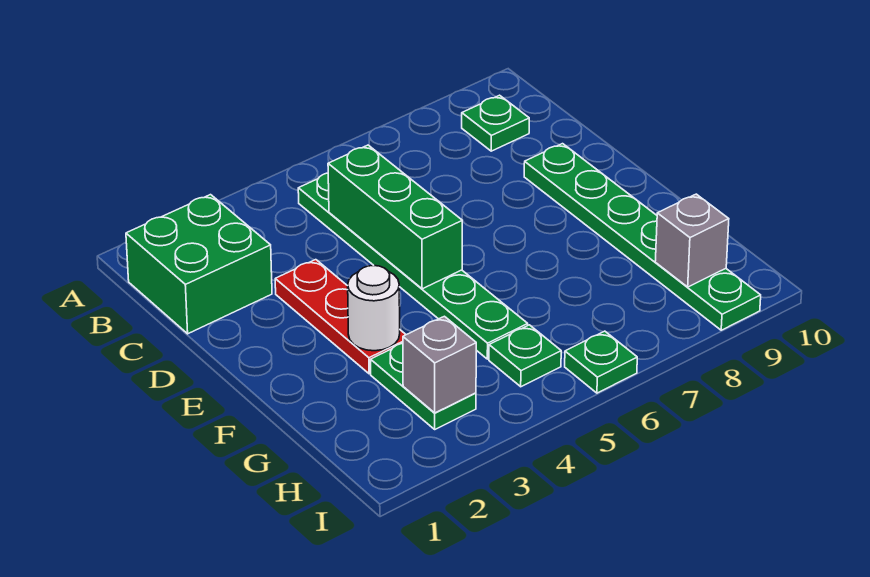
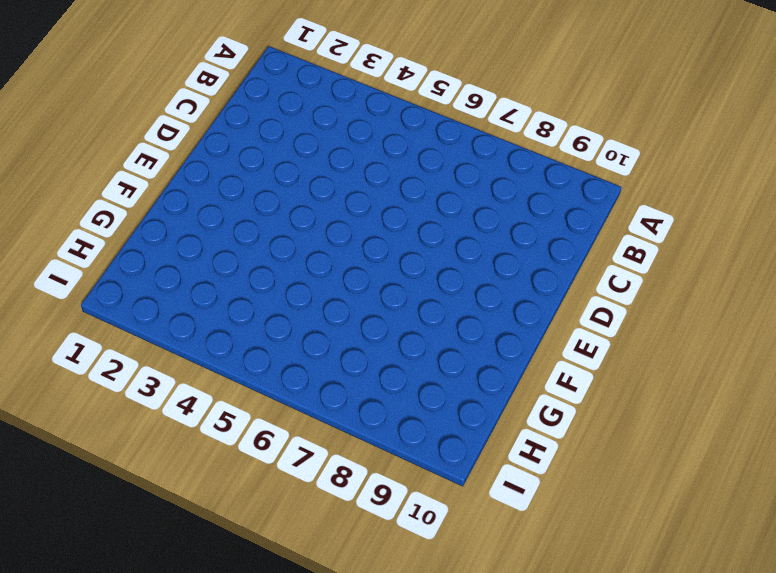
none -> green brick B1:C2 level 1
none -> green plate B5:G5 level 1
none -> green plate B9 level 1

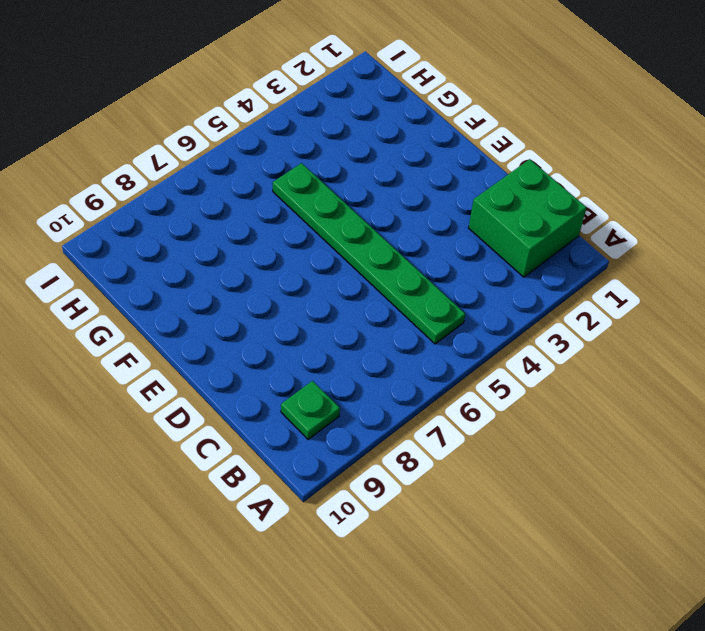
none -> red plate D3:F3 level 1
none -> green plate D9:I9 level 1
none -> green plate G3:H3 level 1

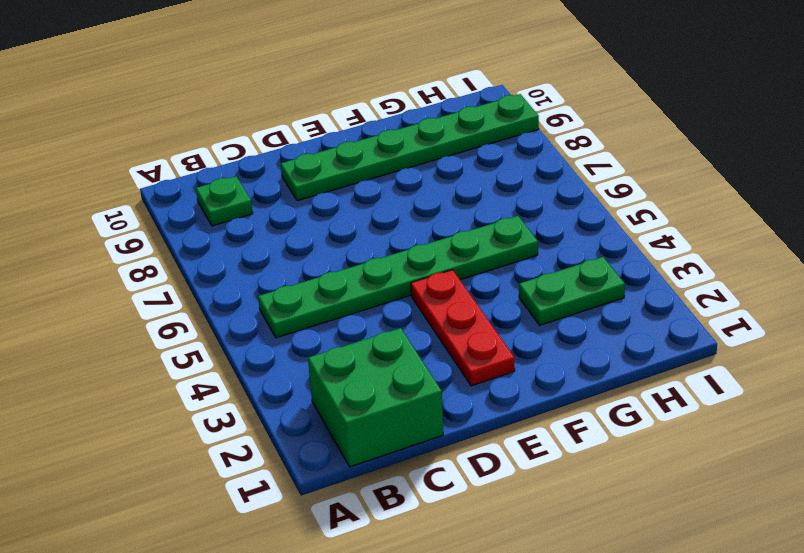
red plate E2:E4 level 1 -> red plate D3:F3 level 1
none -> green plate H5 level 1
none -> green plate I6 level 1
none -> green brick C5:E5 level 2

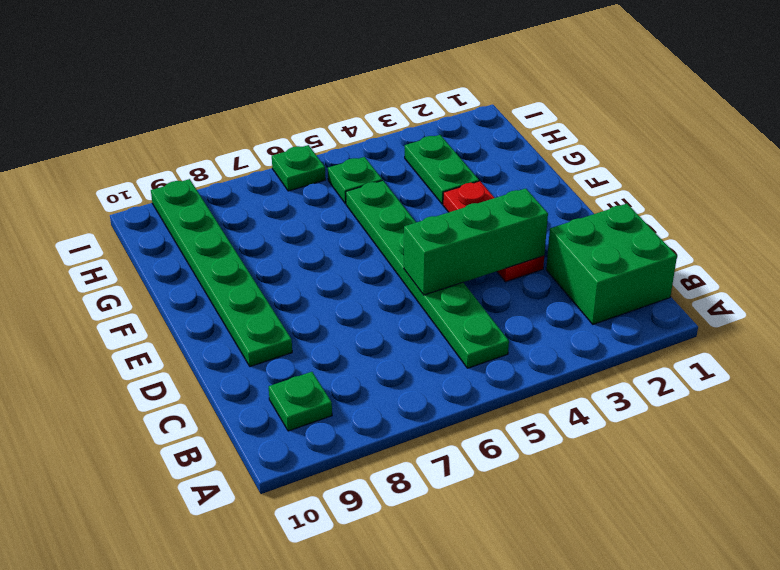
green brick D3:D5 level 2 -> green brick C5:E5 level 2
none -> white round brick F3 level 2
none -> grey brick H3 level 2
none -> grey brick H9 level 2

